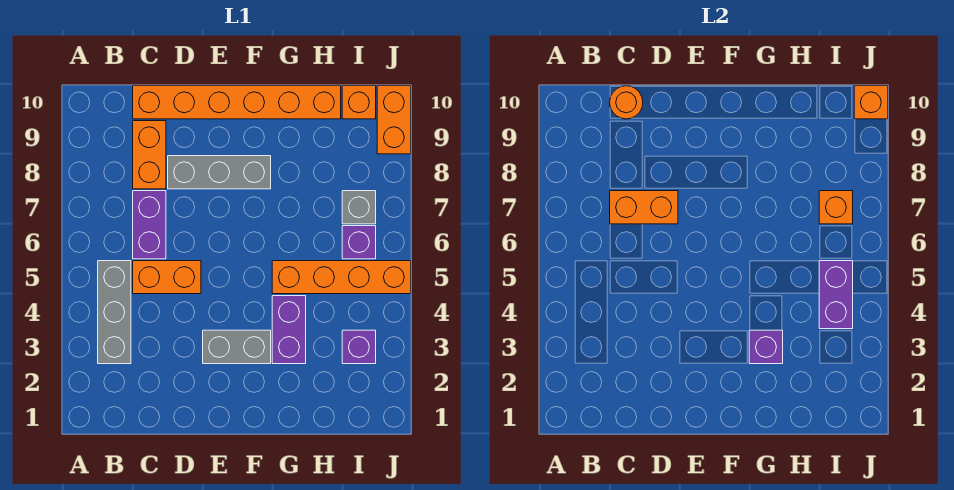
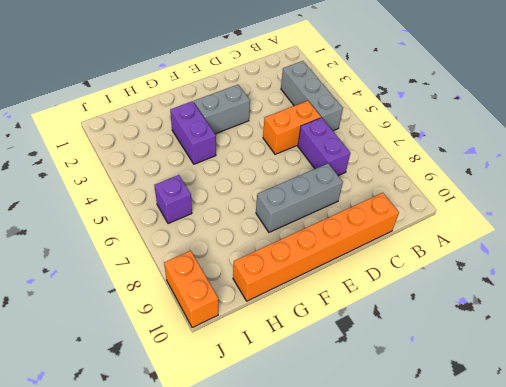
none -> orange brick C8:C9 level 1
none -> orange brick G5:J5 level 1
none -> purple brick I3 level 1

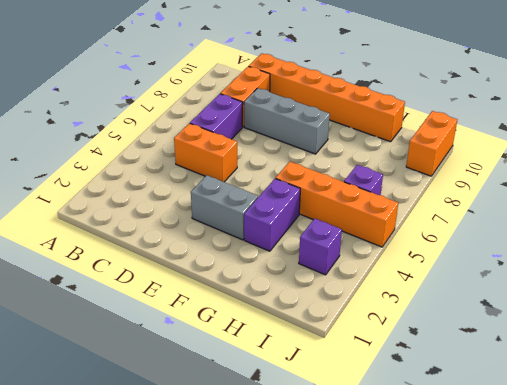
none -> grey brick B3:B5 level 1
none -> grey brick I7 level 1
none -> orange brick I10 level 1

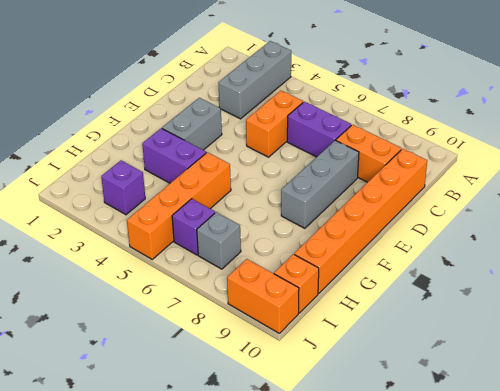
grey brick A3:C3 level 1 -> grey brick B3:B5 level 1
none -> orange brick C7:D7 level 2
none -> orange round brick C10 level 2
none -> purple brick G3 level 2

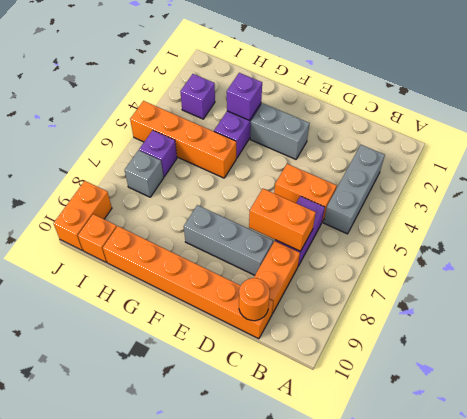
none -> purple brick I4:I5 level 2
none -> orange brick I7 level 2
none -> orange brick J10 level 2

